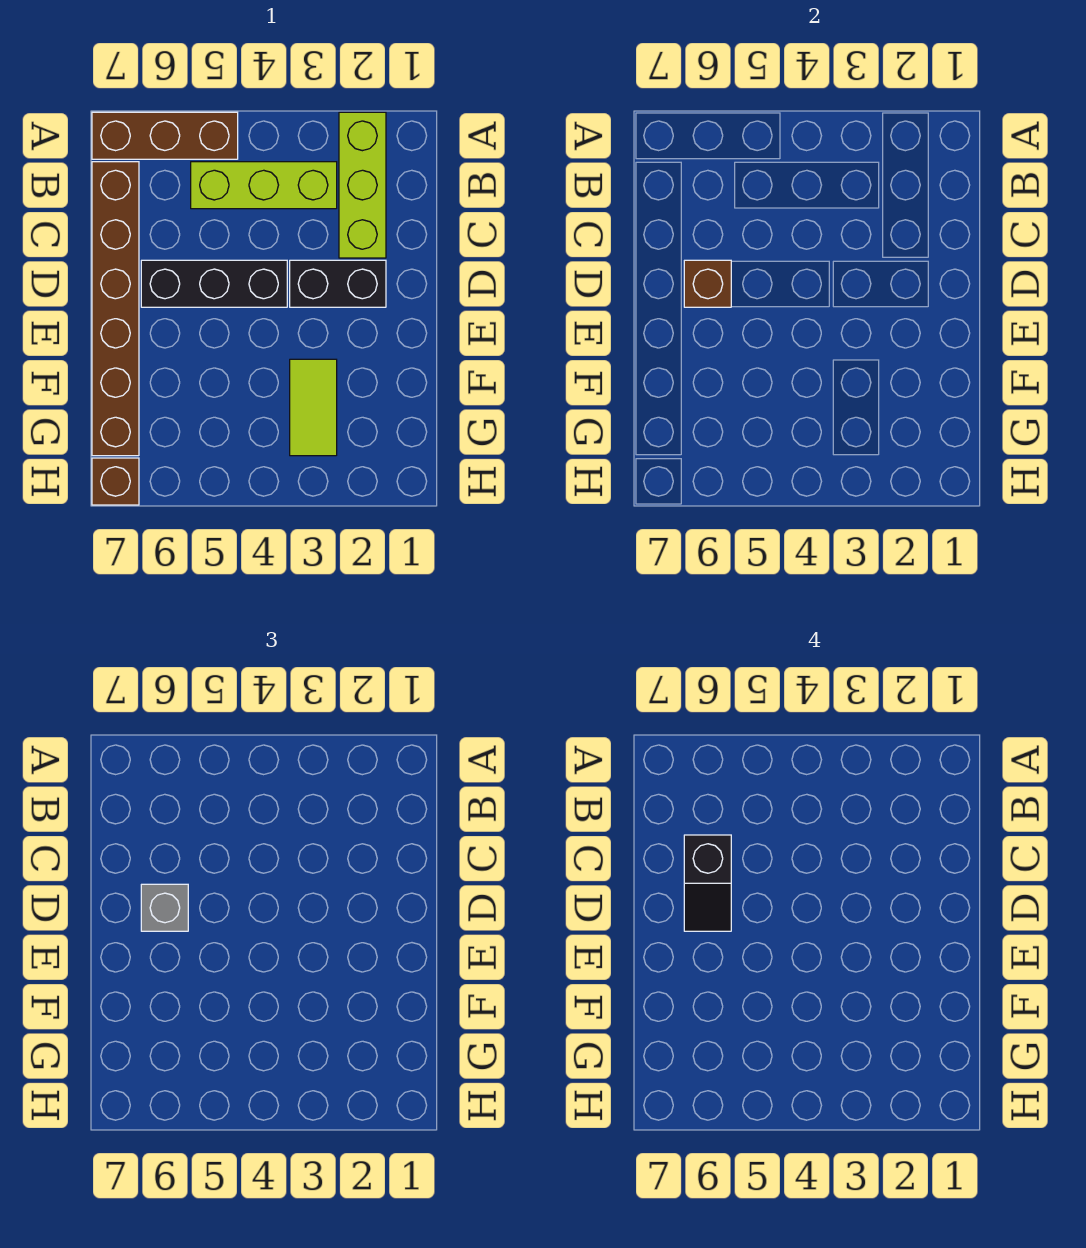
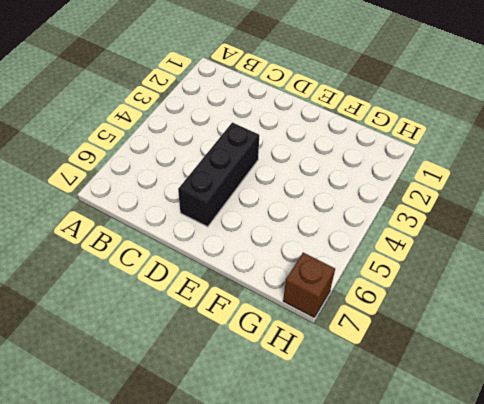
none -> lime brick A2:C2 level 1
none -> brown brick A5:A7 level 1

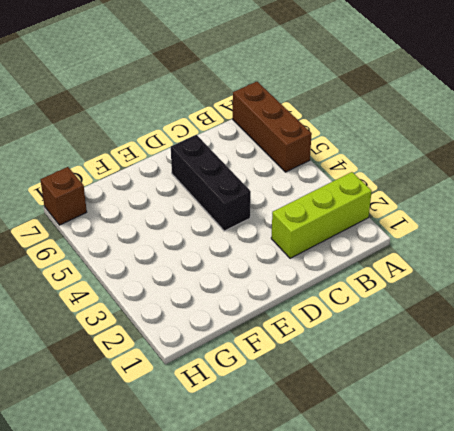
none -> lime brick B3:B5 level 1
none -> brown brick B7:G7 level 1

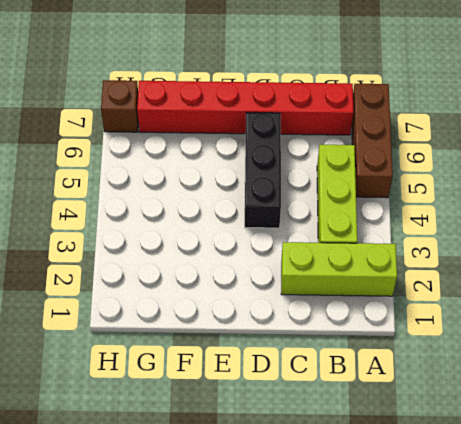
red brick B7:G7 level 1 -> brown brick B7:G7 level 1
none -> black brick D2:D3 level 1
none -> lime tile F3:G3 level 1

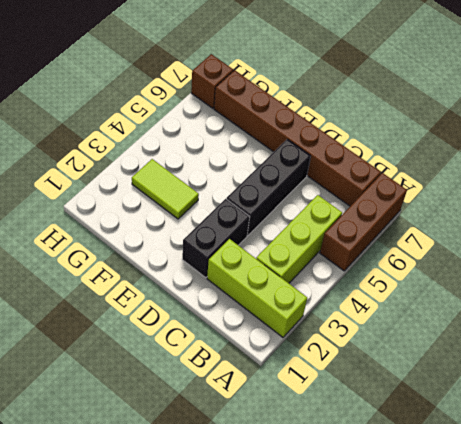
none -> brown brick D6 level 2
none -> grey brick D6 level 3

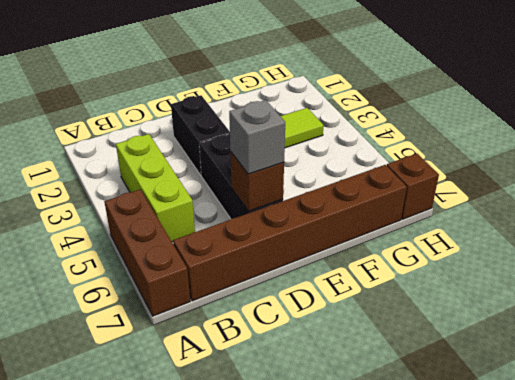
none -> lime brick A2:C2 level 1
none -> black slope C6:D6 level 4 top C

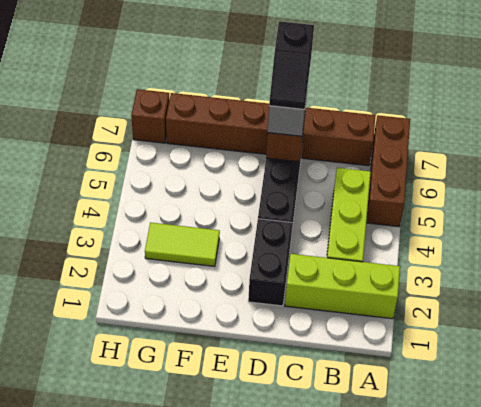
black slope D6:D7 level 4 top 7 -> black slope C6:D6 level 4 top C

